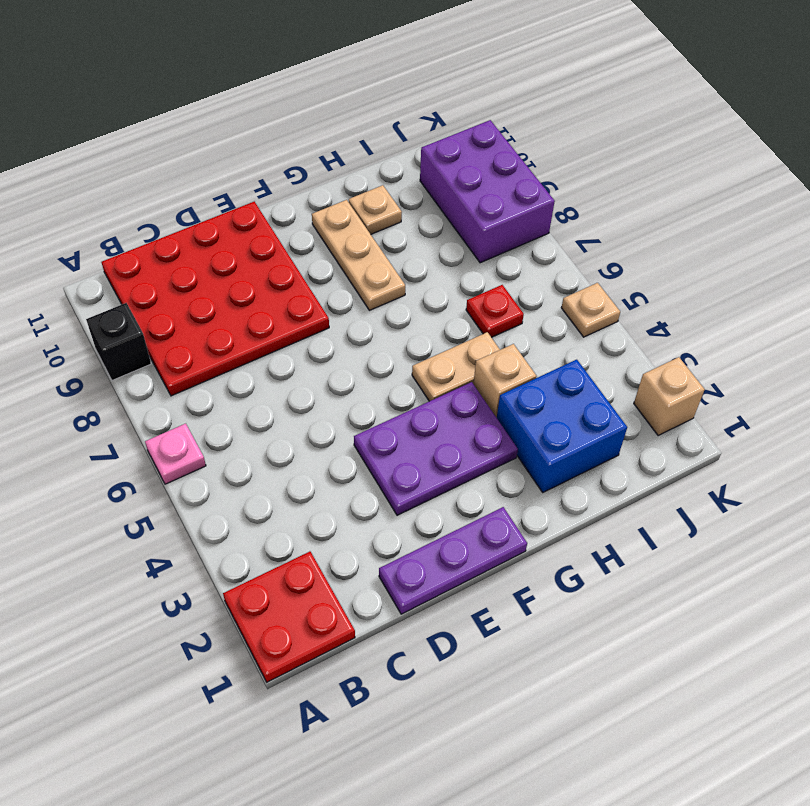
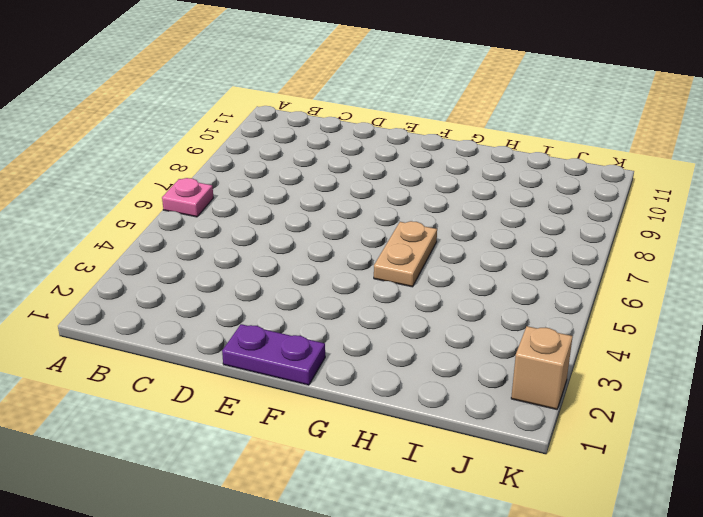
purple plate E1:F1 level 1 -> purple plate D1:F1 level 1
tan plate G5:G6 level 1 -> tan plate G5:H5 level 1
none -> red plate A1:B2 level 1
none -> black brick A9 level 1
none -> red plate B8:E11 level 1

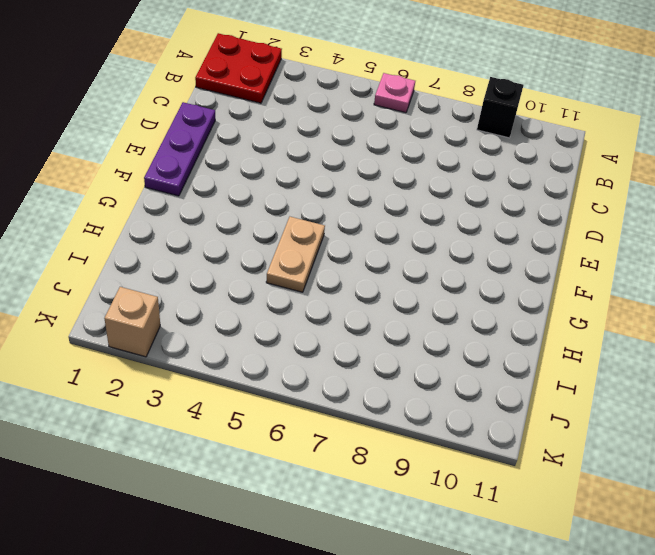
none -> red plate B8:E11 level 1
none -> purple plate E3:G4 level 1
none -> tan plate G8:G10 level 1

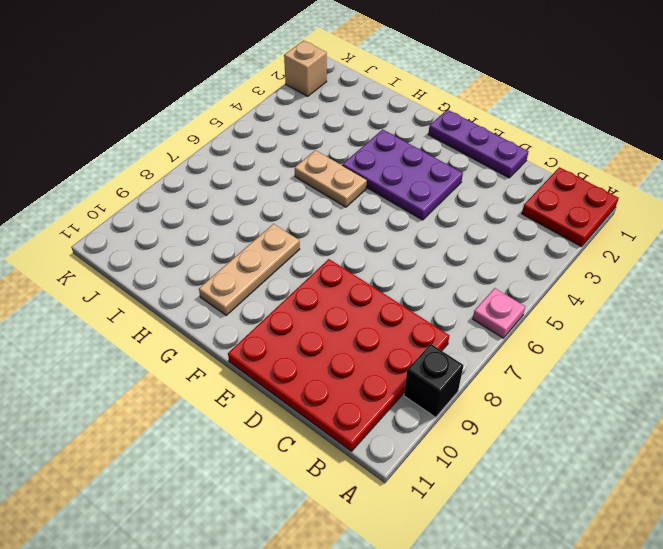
none -> blue brick H2:I3 level 1
none -> tan brick H4 level 1
none -> tan plate H10 level 1

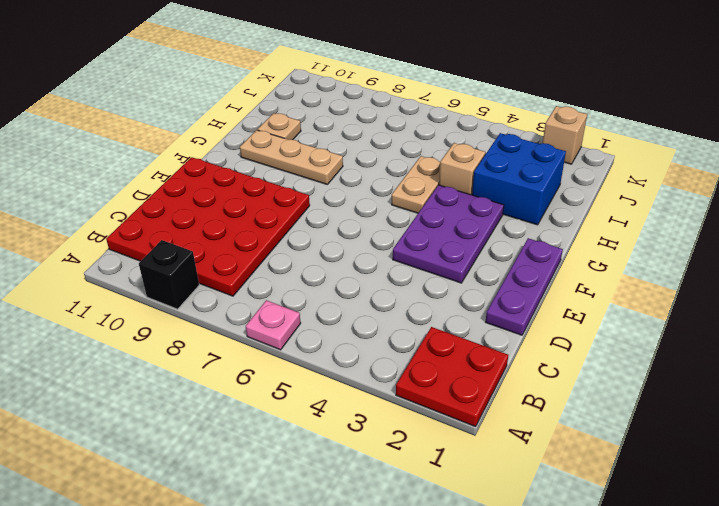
none -> red plate I6 level 1
none -> purple brick J8:K10 level 1
none -> tan plate K5 level 1

